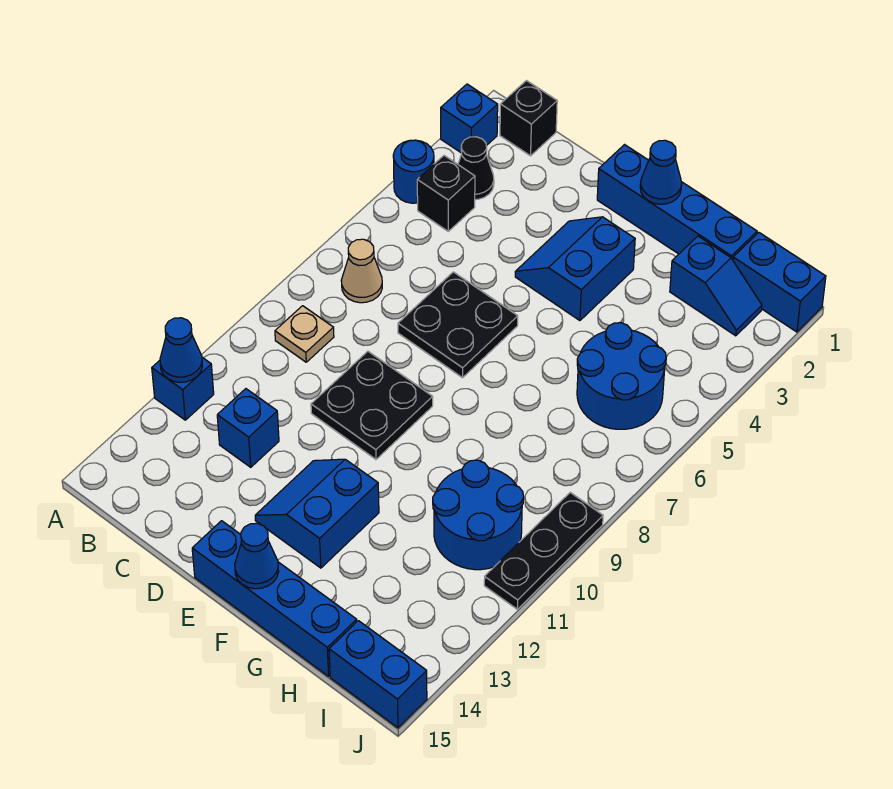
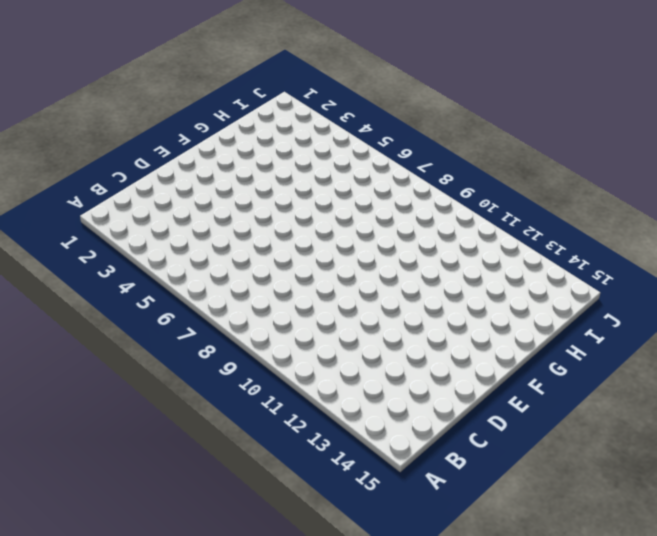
none -> blue brick A2 level 1
none -> blue round brick A4 level 1
none -> blue brick A12 level 1

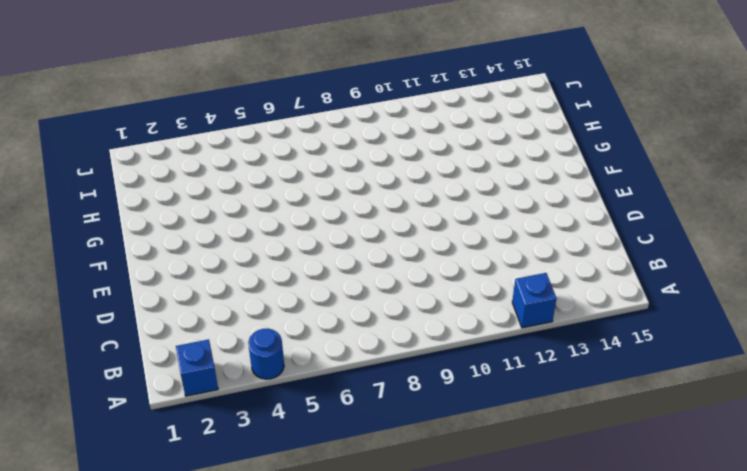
none -> black brick B1 level 1
none -> black cone B3 level 1
none -> black brick B4 level 1

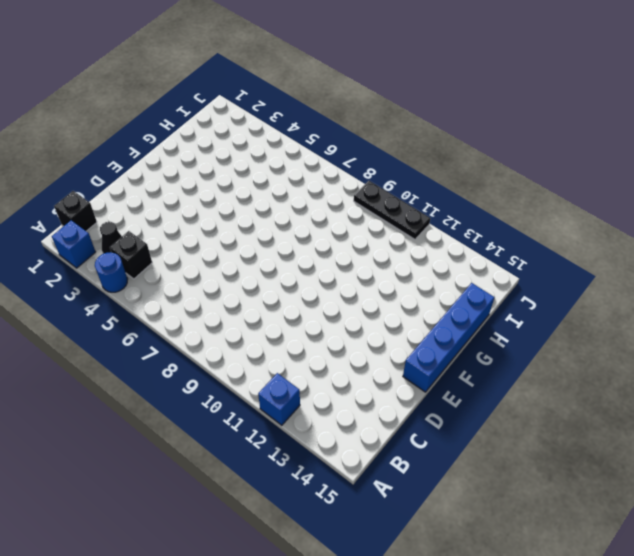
none -> tan cone B7 level 1
none -> tan plate B9 level 1
none -> blue brick C12 level 1

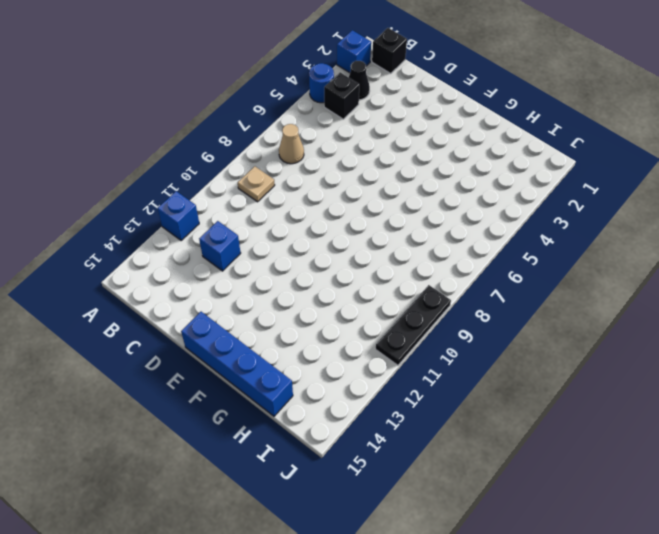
none -> black plate D6:E7 level 1
none -> black plate D9:E10 level 1
none -> blue brick E1:H1 level 1

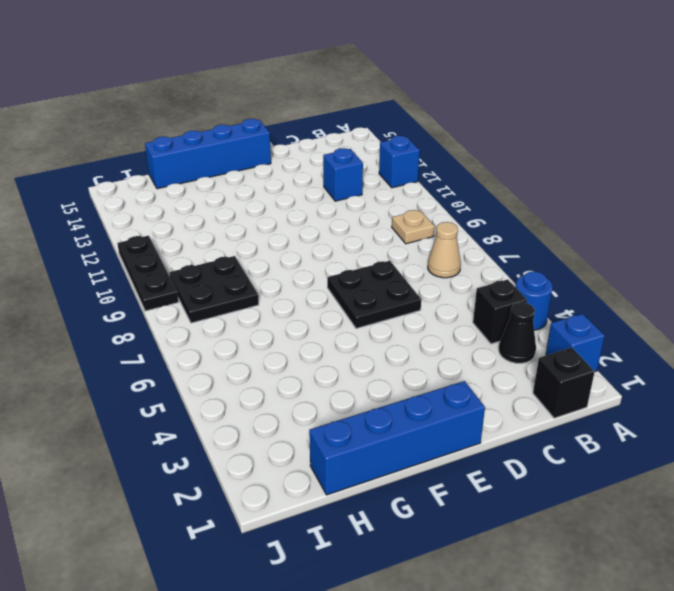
black plate H8:I9 level 1 -> black plate D9:E10 level 1
none -> blue slope E3:F4 level 1 top F
none -> blue slope E12:F13 level 1 top F
none -> blue slope H2:I2 level 1 top H

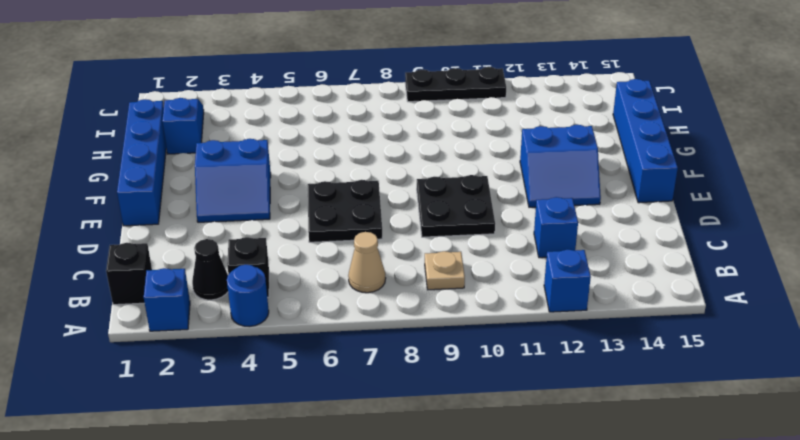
none -> blue round brick H5:I6 level 1
none -> blue round brick H10:I11 level 1
none -> blue brick I1:J1 level 1

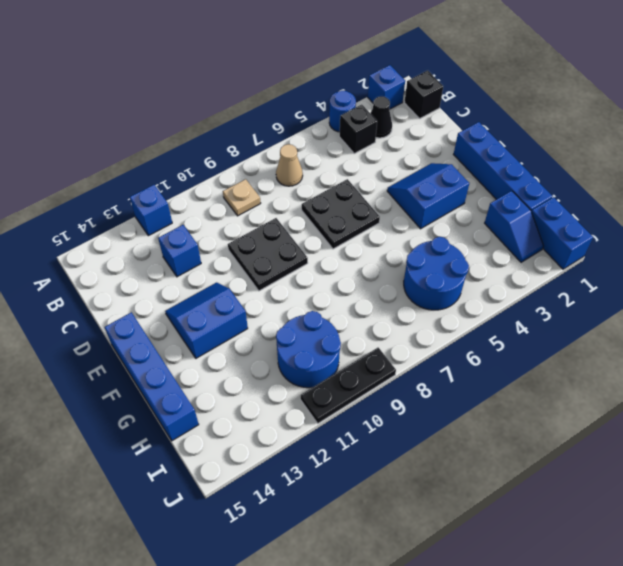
none -> blue brick I15:J15 level 1
none -> blue cone A12 level 2
none -> blue cone F1 level 2

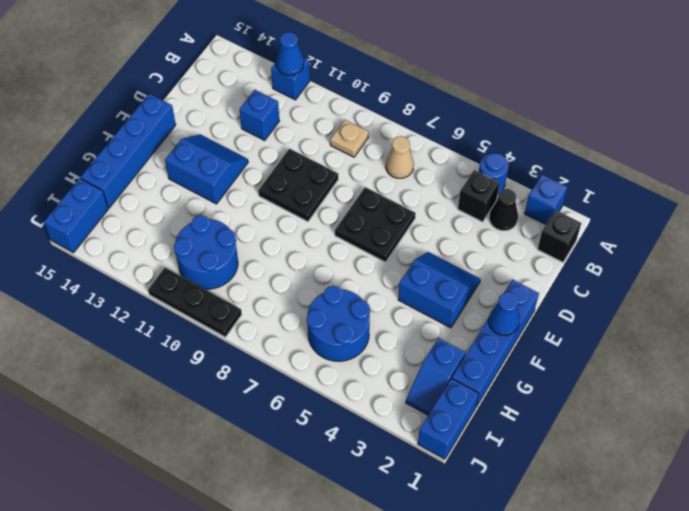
none -> blue cone F15 level 2

